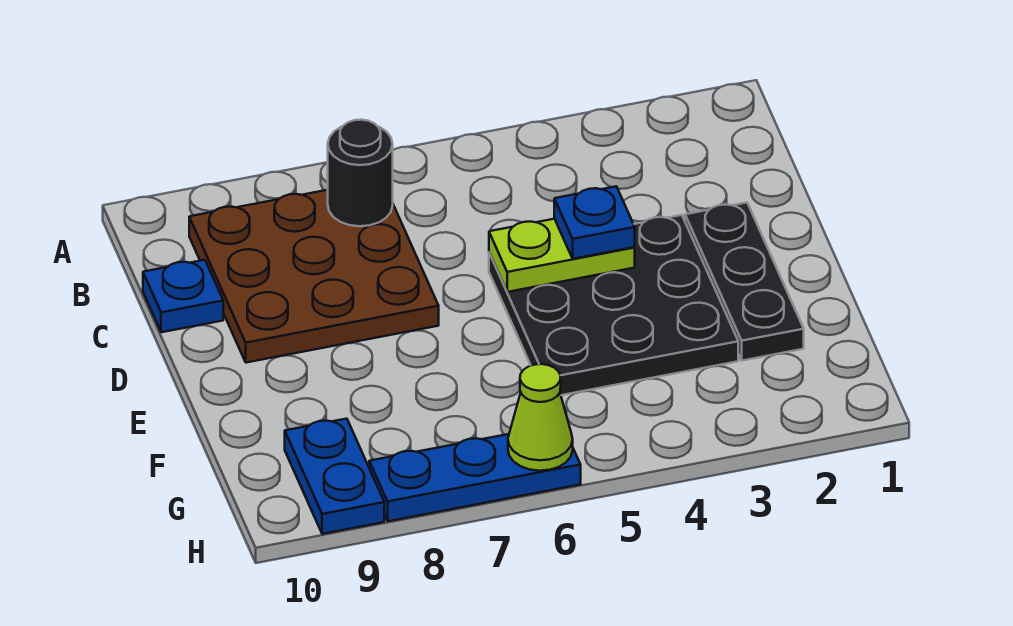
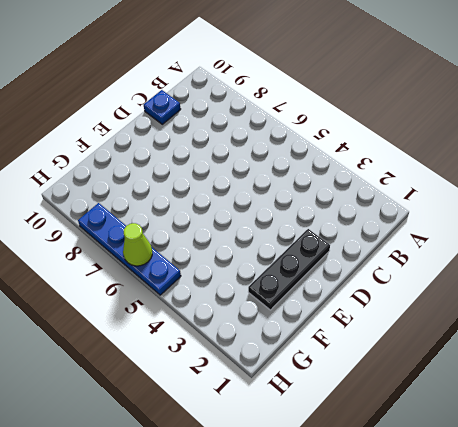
blue plate H5:H8 level 1 -> blue plate H6:H8 level 1
none -> brown plate B7:D9 level 1
none -> black plate D3:F5 level 1

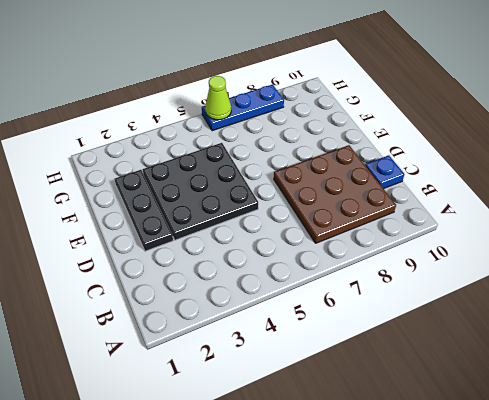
none -> blue plate G9:H9 level 1
none -> black round brick B7 level 2

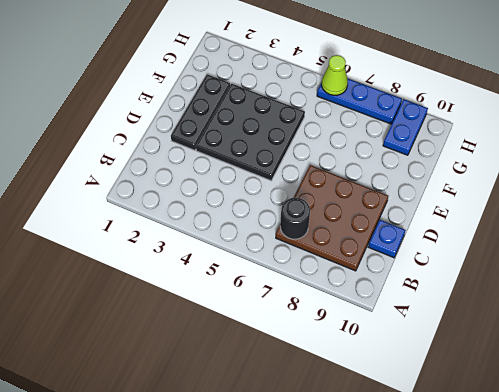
none -> lime plate D4:D5 level 2
none -> blue plate D4 level 3

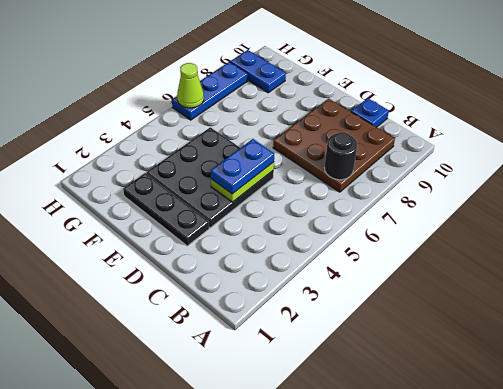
blue plate D4:D5 level 3 -> blue plate D4 level 3

